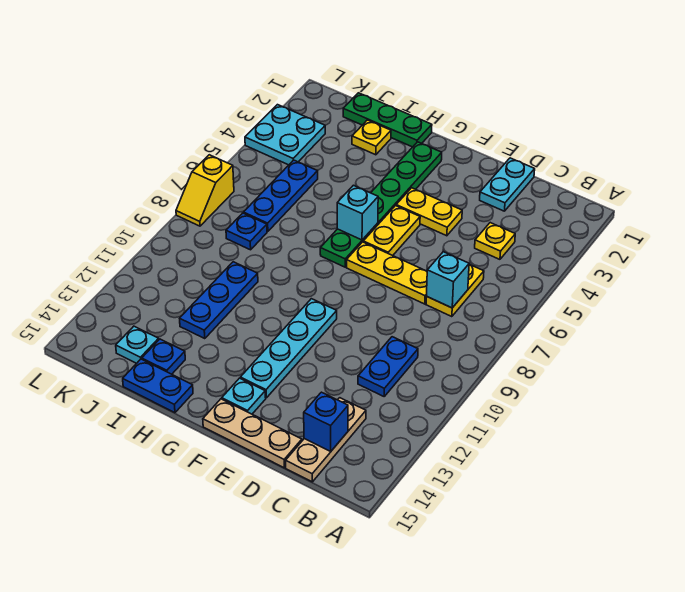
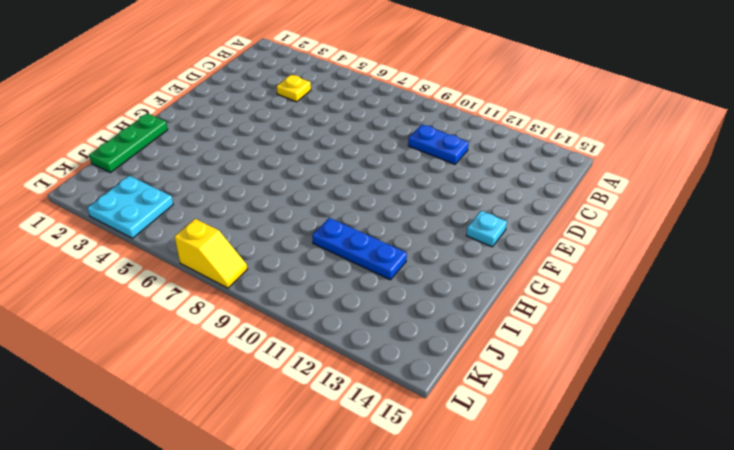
none -> yellow plate C6:C7 level 1
none -> tan plate C13:C15 level 1
none -> cyan plate D1:D2 level 1

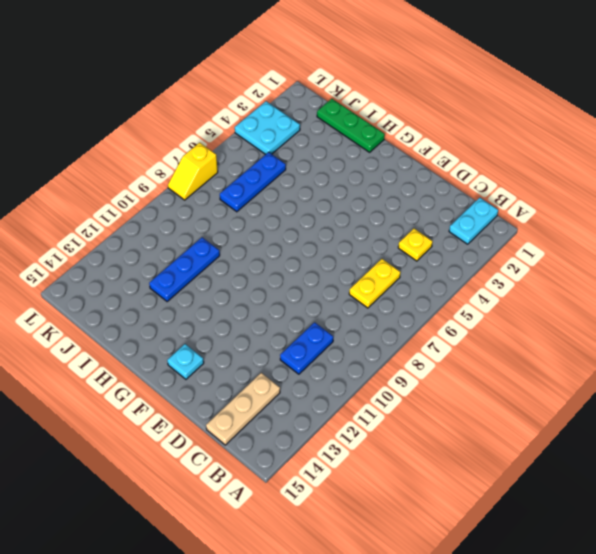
cyan plate B1:B2 level 1 -> cyan plate D1:D2 level 1
none -> yellow plate D7:F7 level 1
none -> tan plate D15:F15 level 1
none -> yellow plate E4:F4 level 1

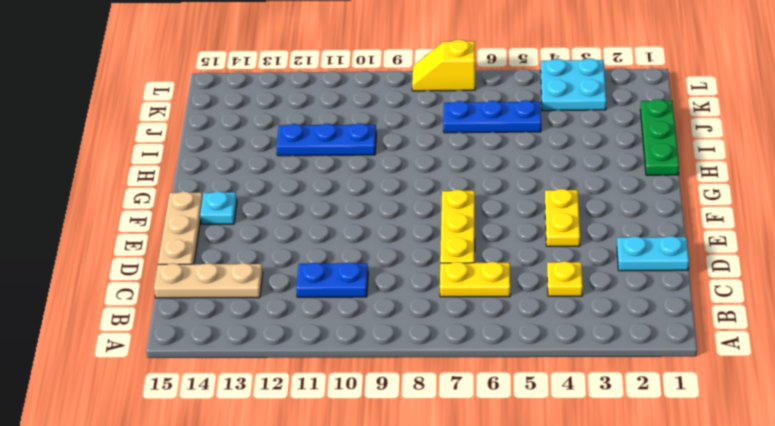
none -> yellow plate F5:F6 level 1
none -> cyan plate F10:F13 level 1
none -> green plate G2:G7 level 1

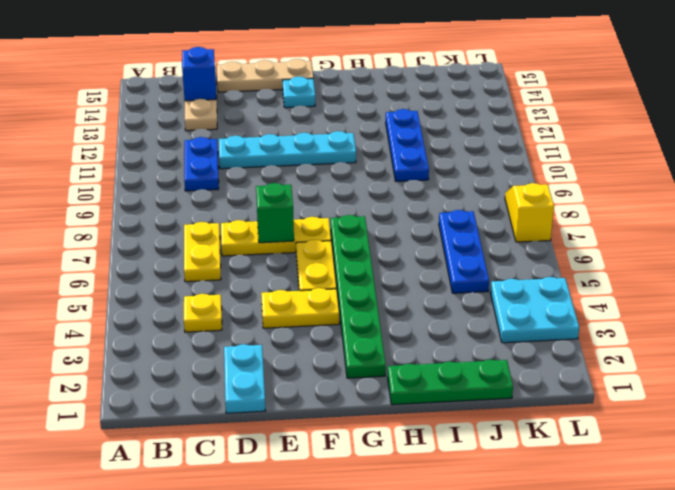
cyan plate D11:G11 level 1 -> cyan plate F10:F13 level 1
green brick E7 level 2 -> none
none -> blue plate H15:I15 level 1
none -> yellow plate I2 level 1
none -> blue plate I14 level 1

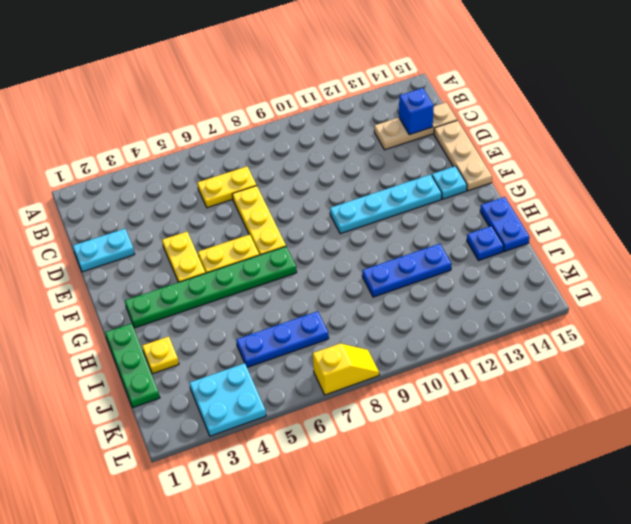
none -> yellow plate C4 level 1
none -> blue plate C10:C11 level 1
none -> blue plate J8 level 1

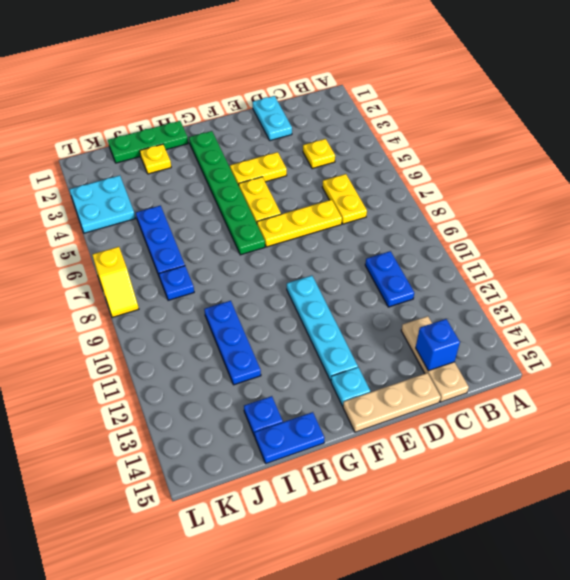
none -> cyan plate J14 level 1
none -> cyan brick C7 level 2
none -> cyan brick G6 level 2

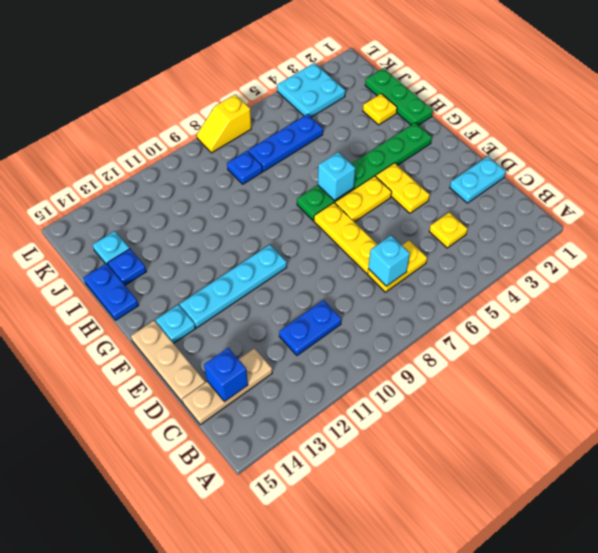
none -> blue plate I10:I12 level 1

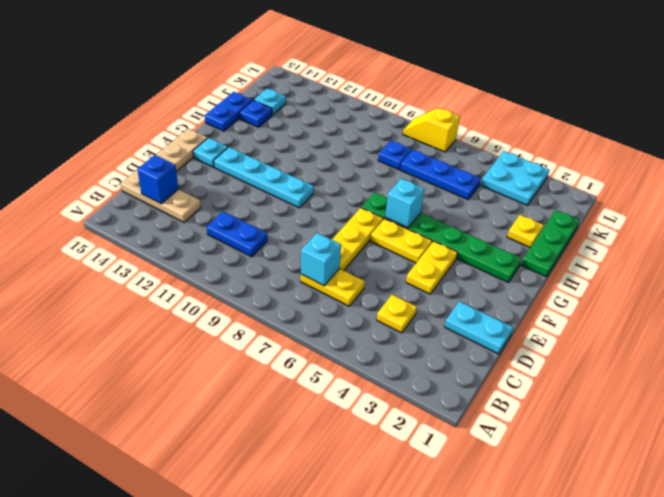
none -> blue plate I10:I12 level 1

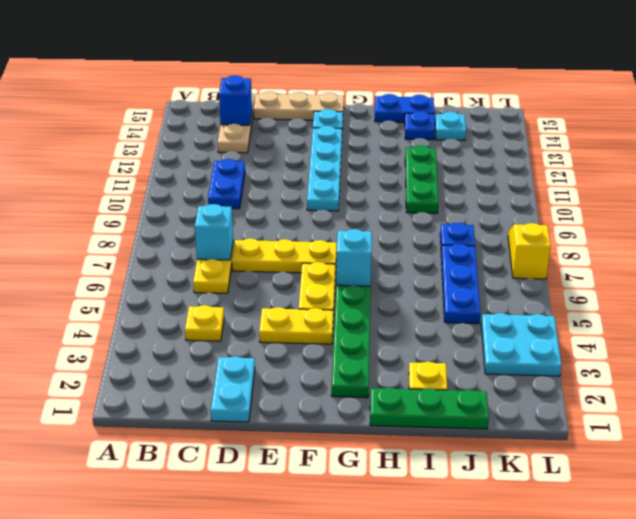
green plate I10:I12 level 1 -> blue plate I10:I12 level 1

